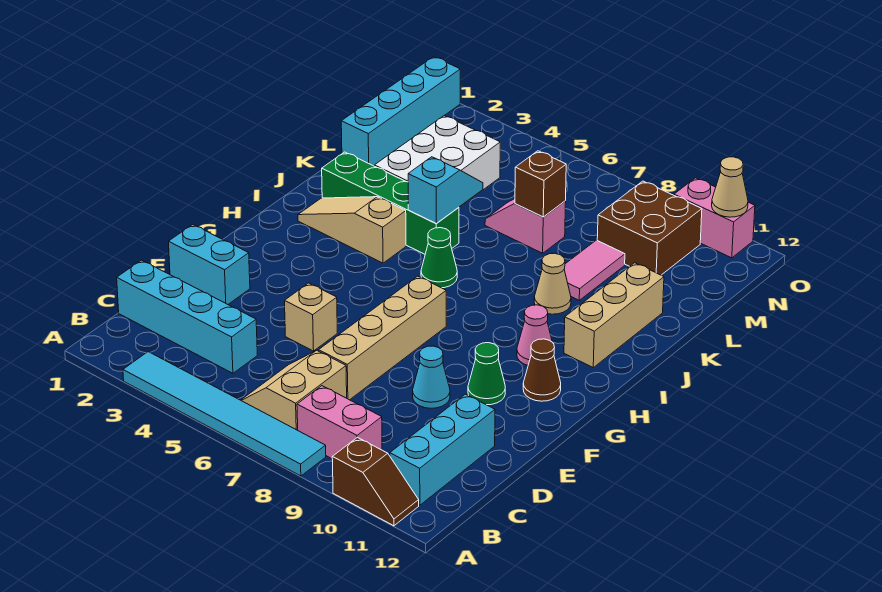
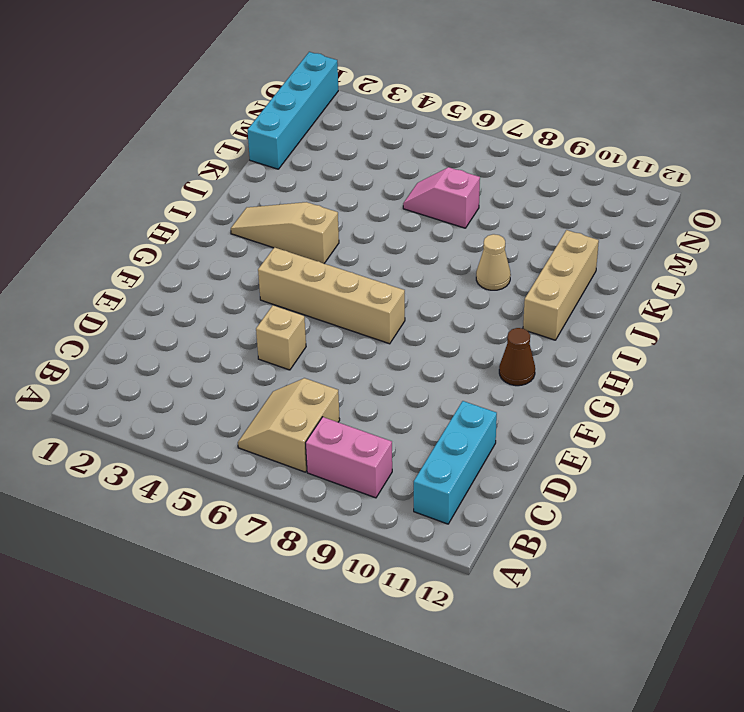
tan brick G4:G7 level 1 -> tan brick D7:G7 level 1
none -> cyan tile A3:A8 level 1
none -> brown slope A10:A11 level 1 top 10
none -> cyan brick C1:C4 level 1

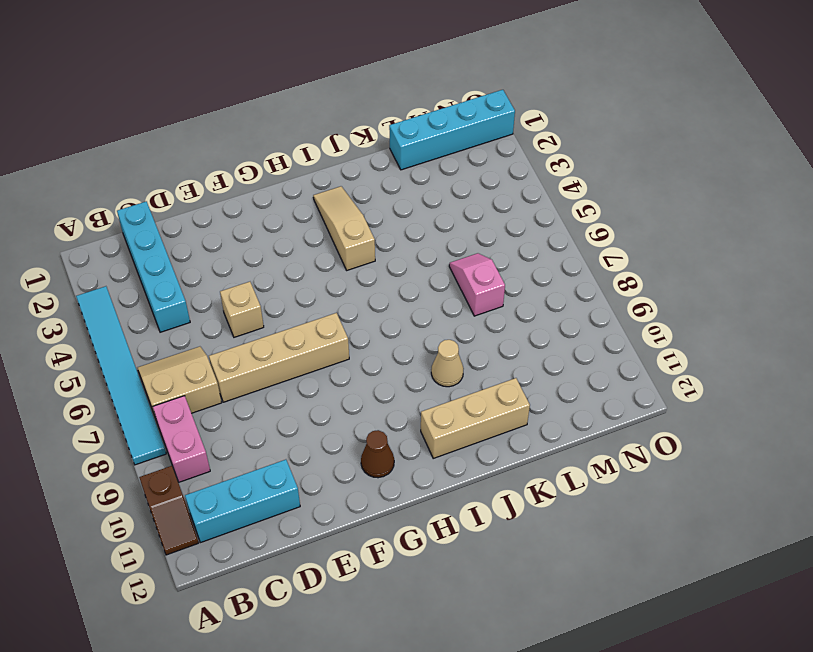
none -> cyan brick E1:E2 level 1
none -> cyan cone E9 level 1
none -> green cone F10 level 1

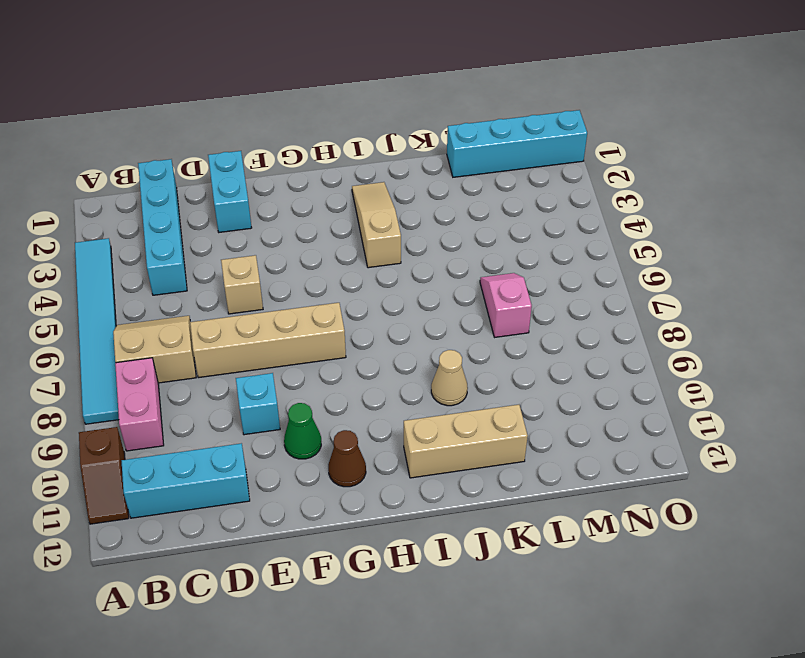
cyan brick E9 level 1 -> cyan cone E9 level 1
none -> pink cone H10 level 1
none -> green cone I6 level 1
none -> green brick J2:J5 level 1

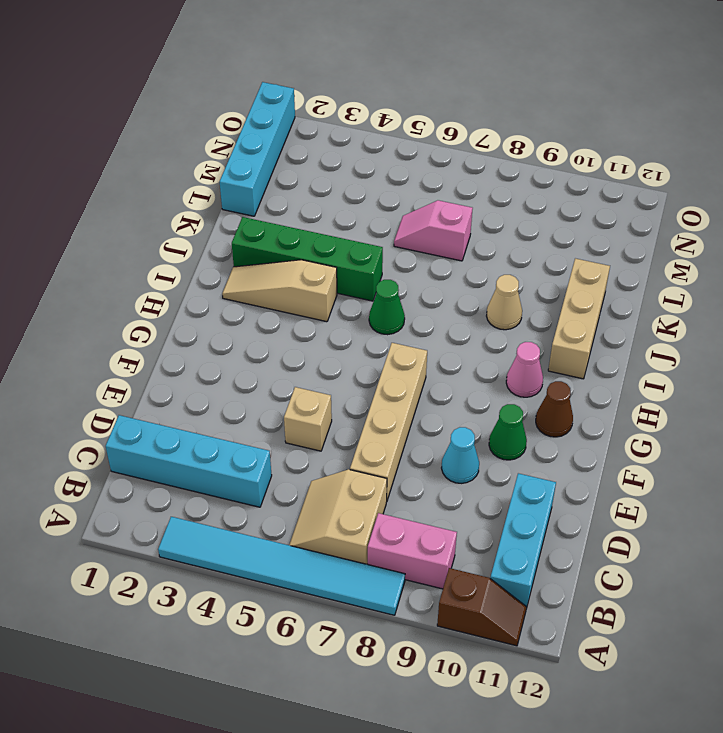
none -> cyan brick E1:E2 level 1
none -> white brick K3:M4 level 1
none -> pink tile K9:L9 level 1

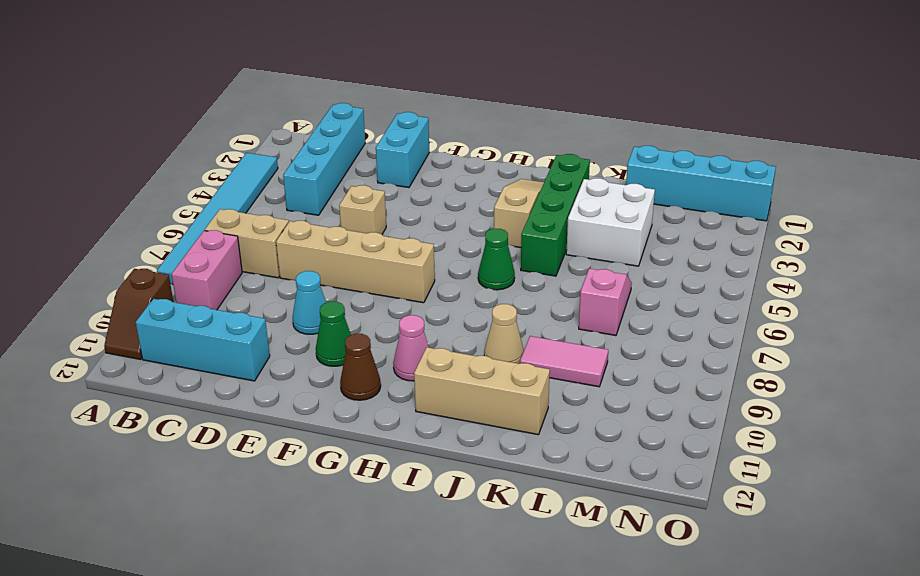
white brick K3:L4 level 1 -> white brick K3:M4 level 1
none -> brown brick M9:N10 level 1
none -> pink brick O10:O11 level 1
none -> cyan slope J5:K5 level 2 top J

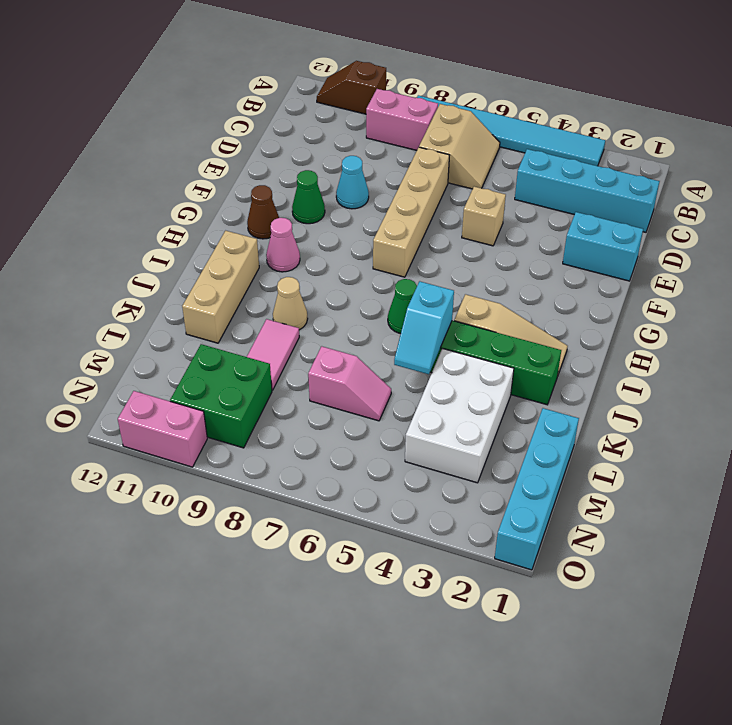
green brick M9:N10 level 1 -> brown brick M9:N10 level 1
none -> cyan brick B11:D11 level 1
none -> brown brick L7 level 2
none -> tan cone O11 level 2

